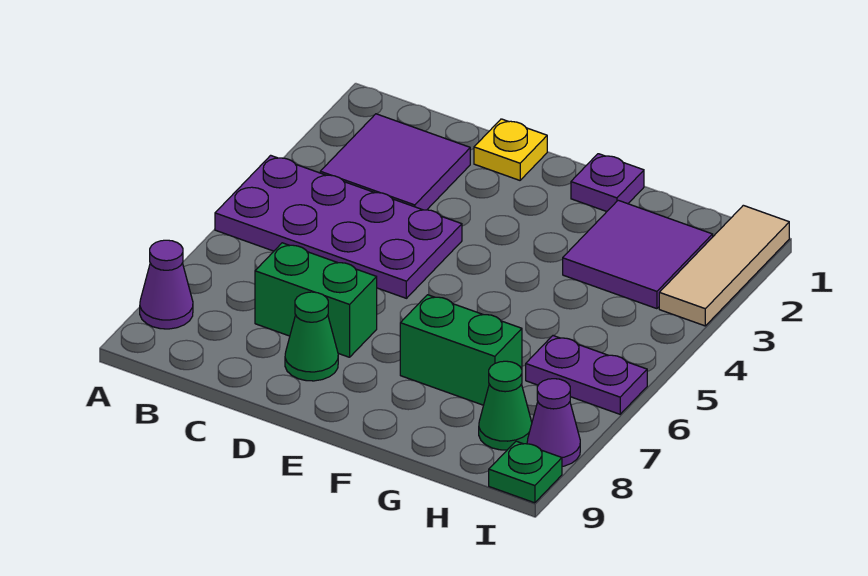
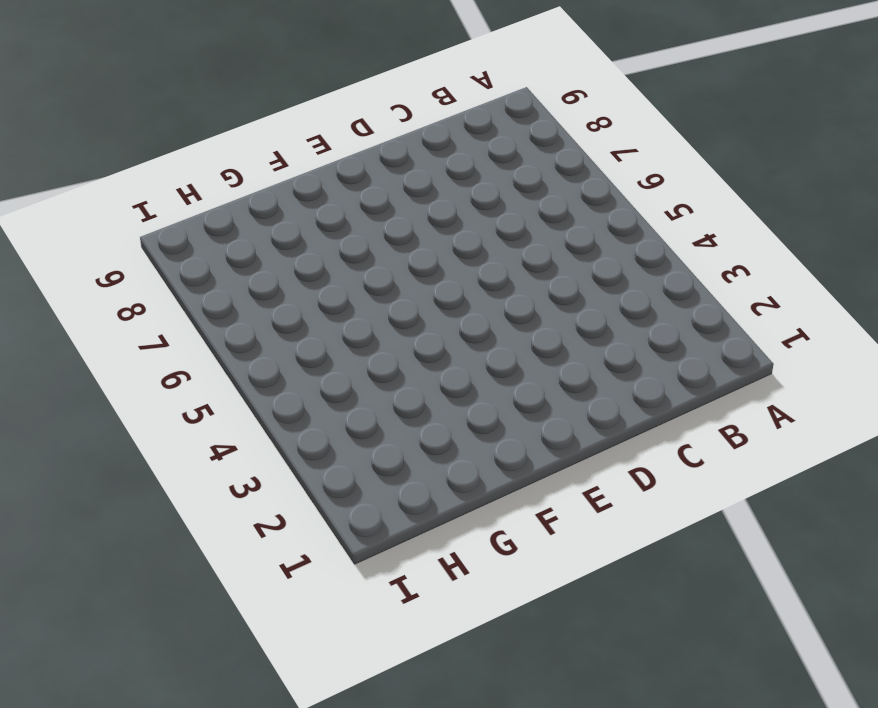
none -> purple plate A4:D5 level 1
none -> purple cone A8 level 1
none -> purple tile B2:C3 level 1

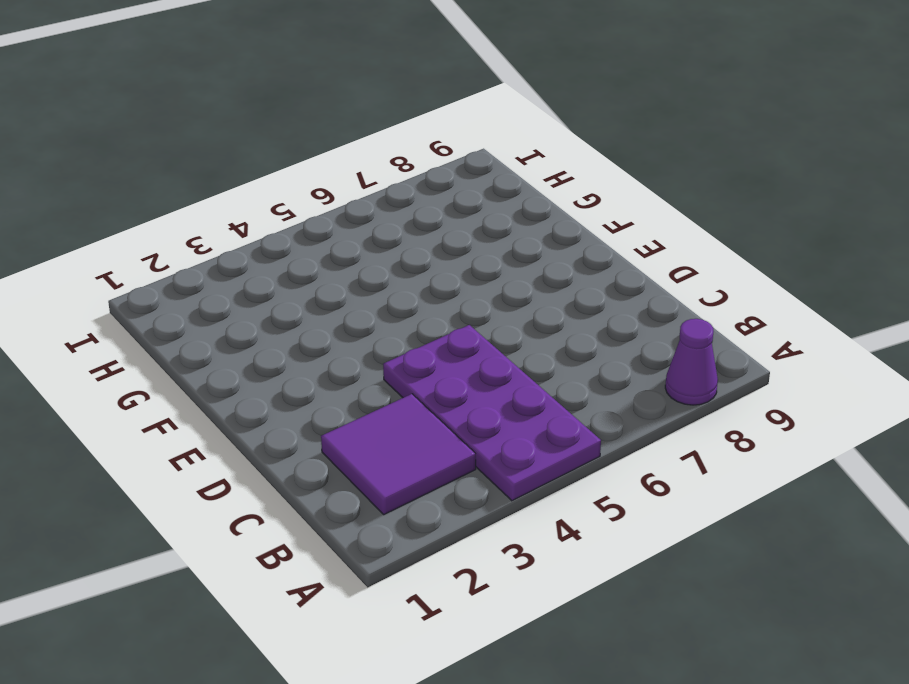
none -> green brick C7:D7 level 1
none -> yellow plate D1 level 1
none -> green cone D8 level 1

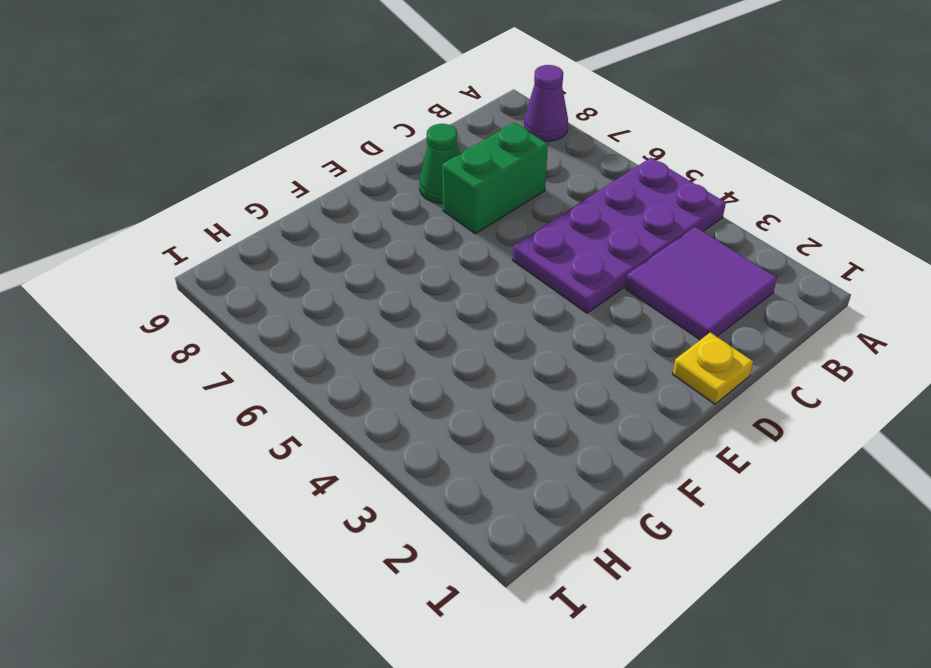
none -> purple plate F1 level 1
none -> green brick F7:G7 level 1
none -> purple tile G2:H3 level 1

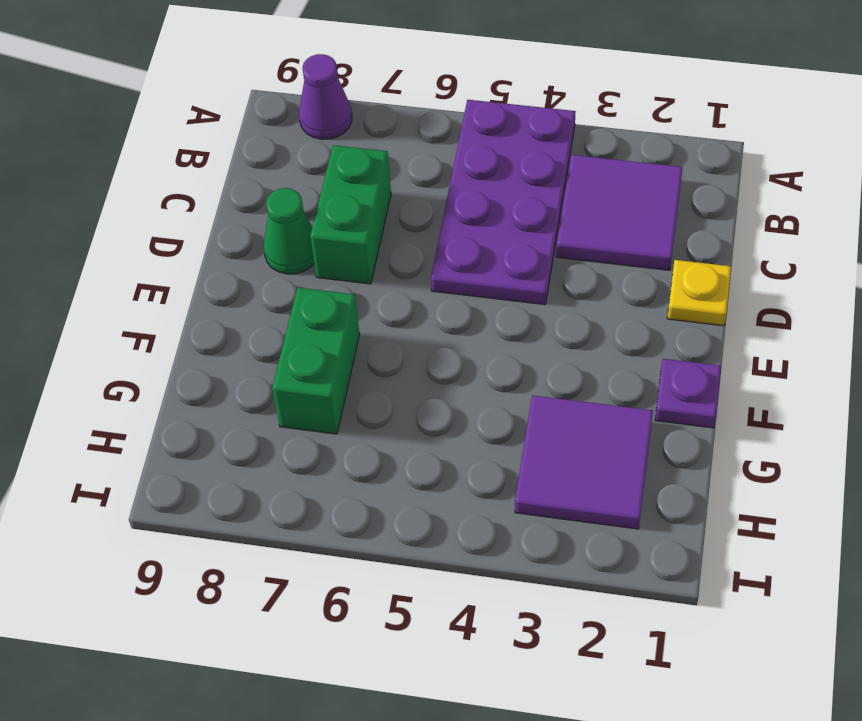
none -> purple plate H6:I6 level 1
none -> green cone H8 level 1
none -> tan tile I1:I3 level 1

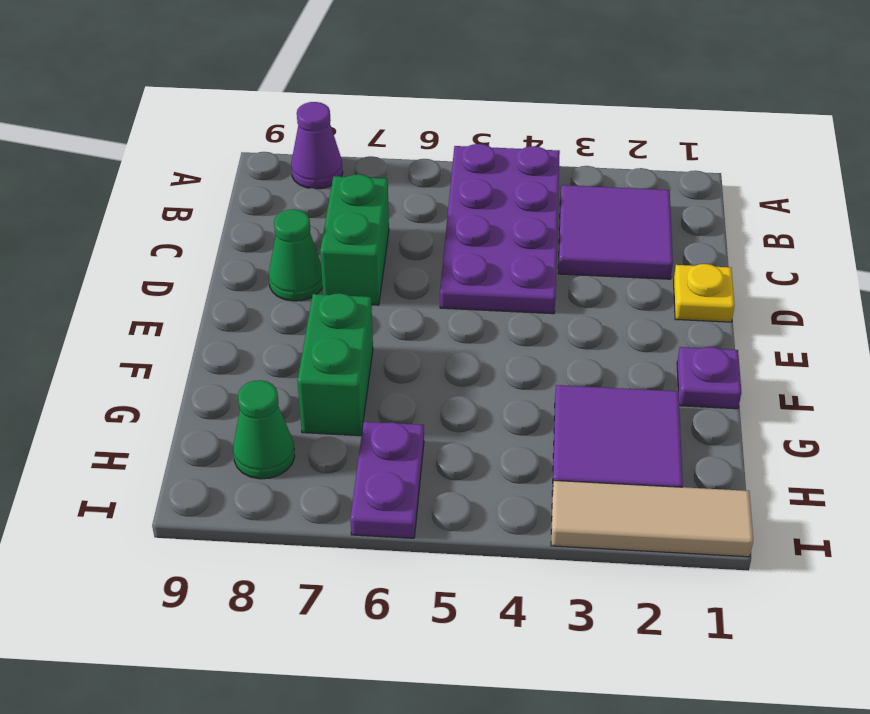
none -> purple cone I8 level 1
none -> green plate I9 level 1

